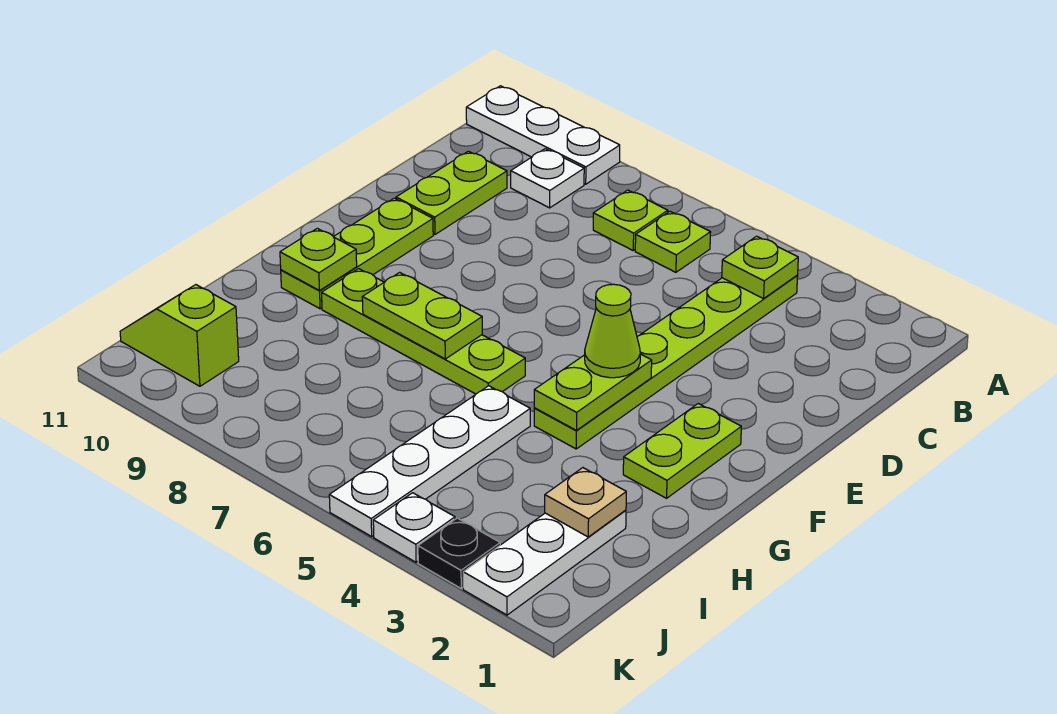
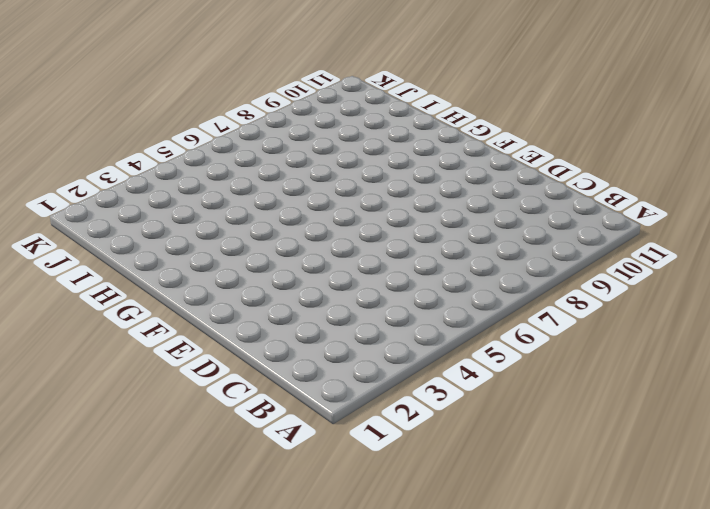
none -> white plate A9:A11 level 1
none -> lime plate B4:G4 level 1
none -> lime plate B6 level 1

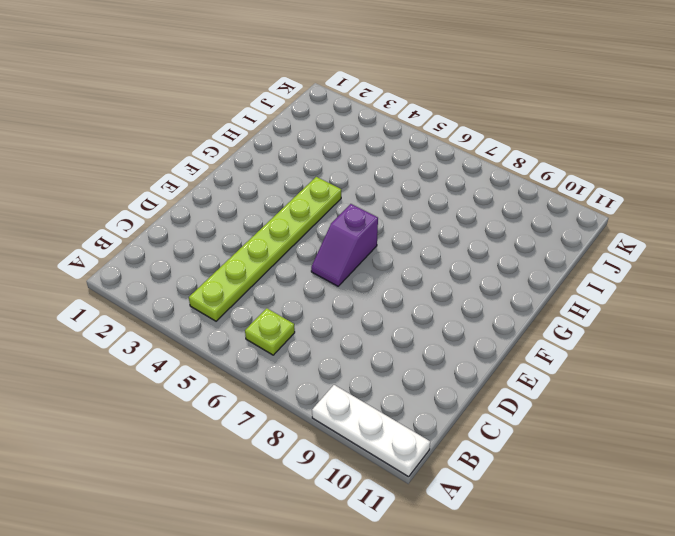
purple slope E6:F6 level 1 top F -> none
none -> lime plate B7 level 1
none -> white plate B9 level 1
none -> lime plate C10:D10 level 1

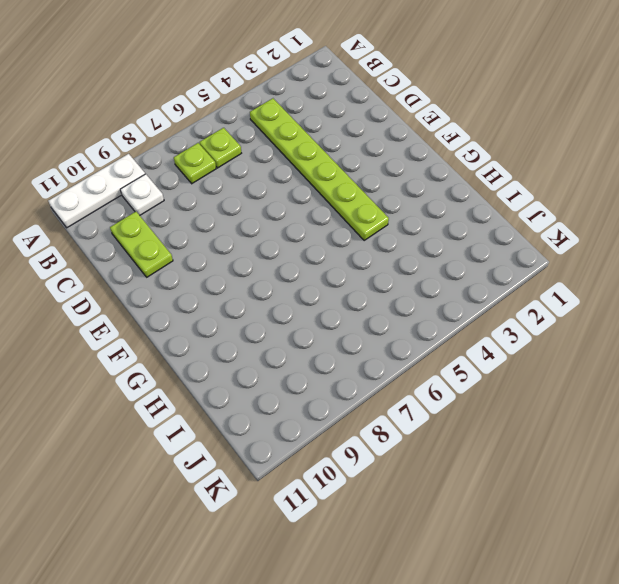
none -> lime plate E10:G10 level 1
none -> lime plate F2:G2 level 1
none -> lime plate G6:G9 level 1

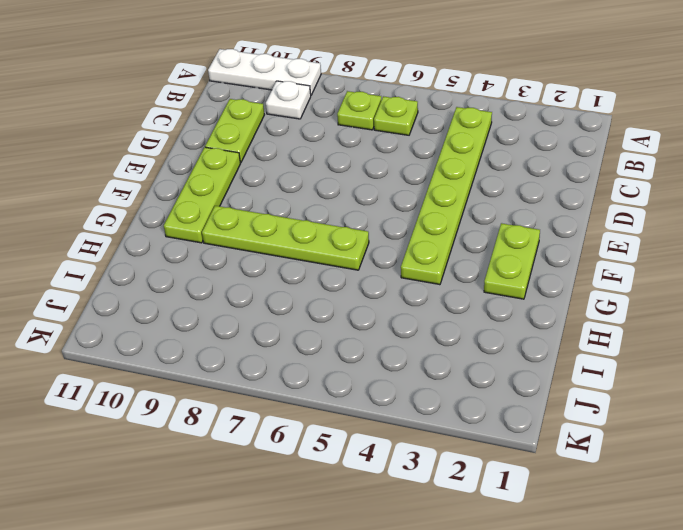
none -> white plate H5:K5 level 1
none -> white plate I2:K2 level 1
none -> lime slope J10:J11 level 1 top 10

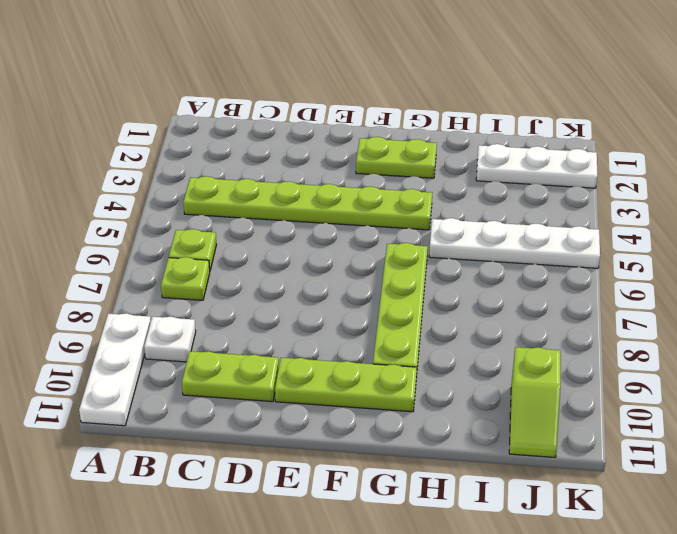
none -> black plate K3 level 1
none -> white plate K4 level 1
none -> lime plate B4 level 2

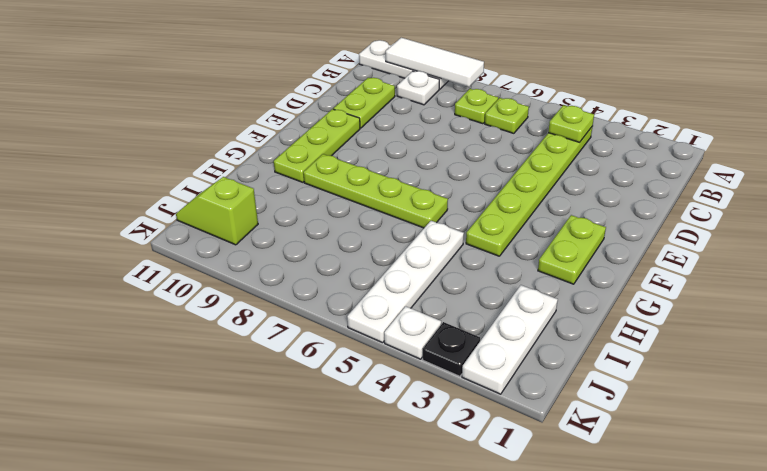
white tile A8:A10 level 2 -> none
none -> lime plate F4:G4 level 2
none -> lime plate G7:G8 level 2
none -> lime plate G10 level 2

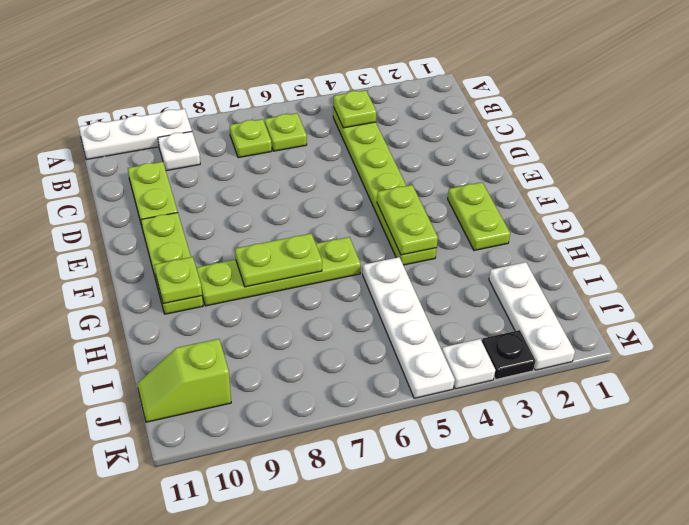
none -> tan plate I2 level 2
none -> lime cone F4 level 3

